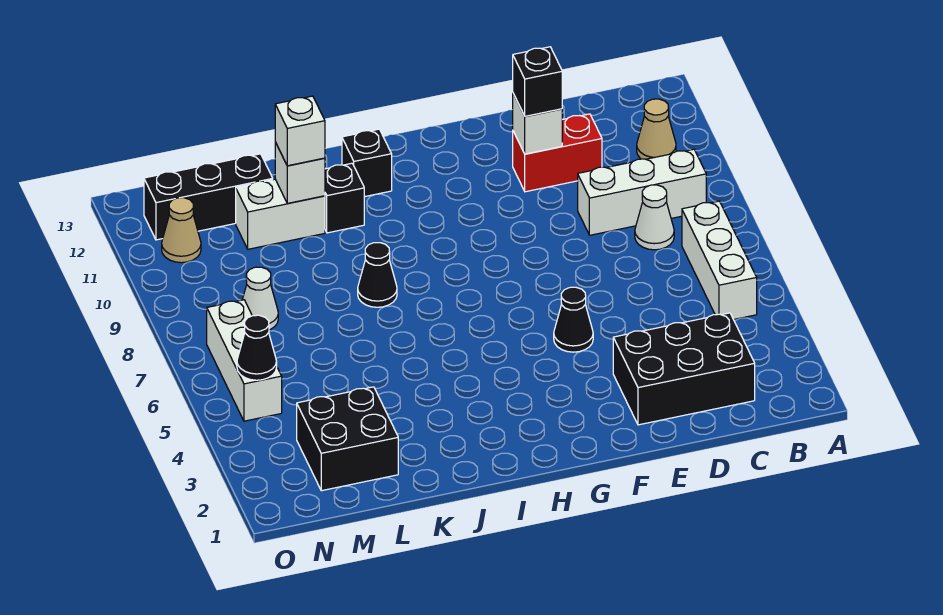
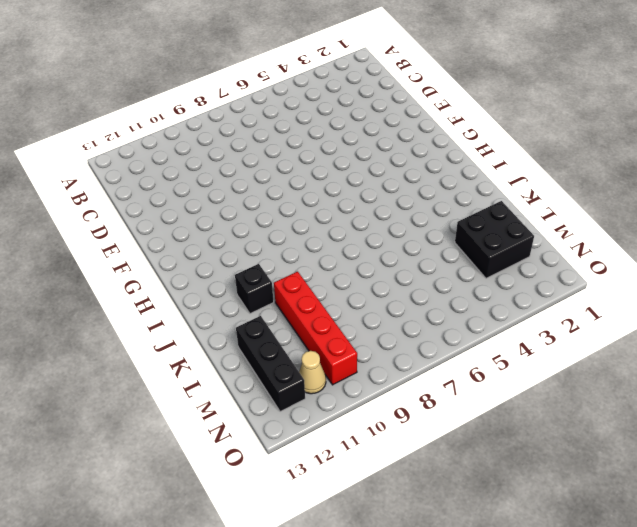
red brick K10:N10 level 1 -> none
none -> white brick B5:B7 level 1
none -> white brick B9:D9 level 1
none -> tan cone B11 level 1

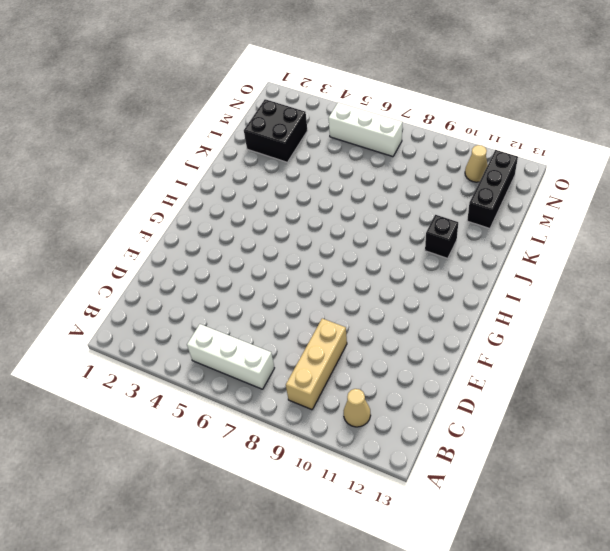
tan brick B9:D9 level 1 -> white brick B9:D9 level 1
none -> black brick C2:E3 level 1
none -> white cone C8 level 1
none -> red brick D11:E11 level 1

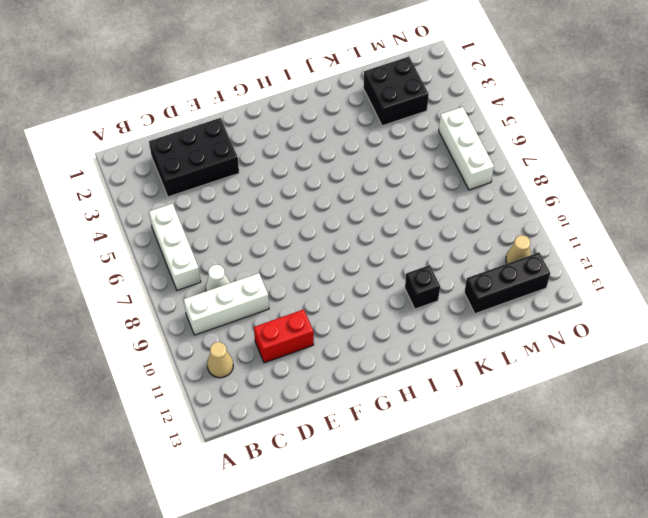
none -> black cone F5 level 1
none -> black brick I12 level 1
none -> black cone J8 level 1

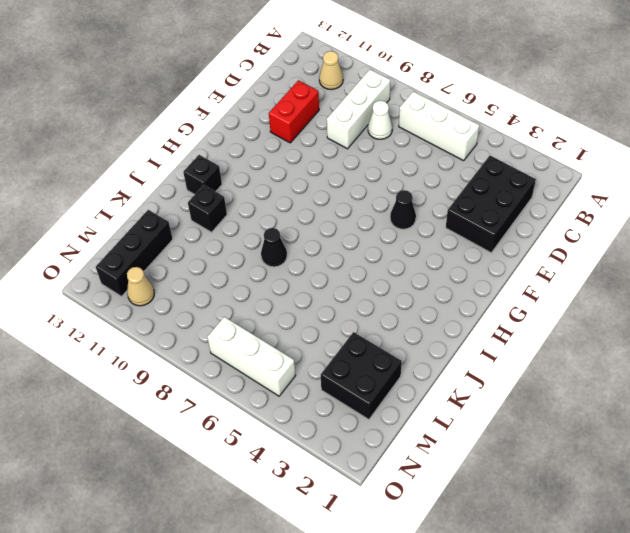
none -> white brick K11:L11 level 1
none -> white cone M8 level 1
none -> white brick E11 level 2

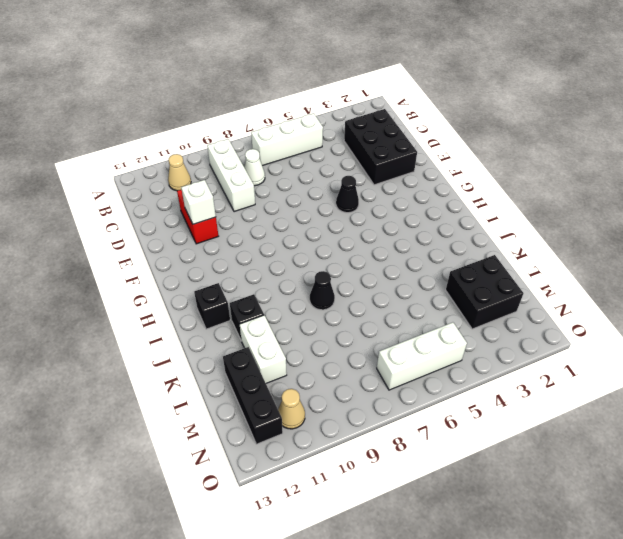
none -> white cone M8 level 1
none -> white brick K11 level 2
none -> black cone N5 level 2

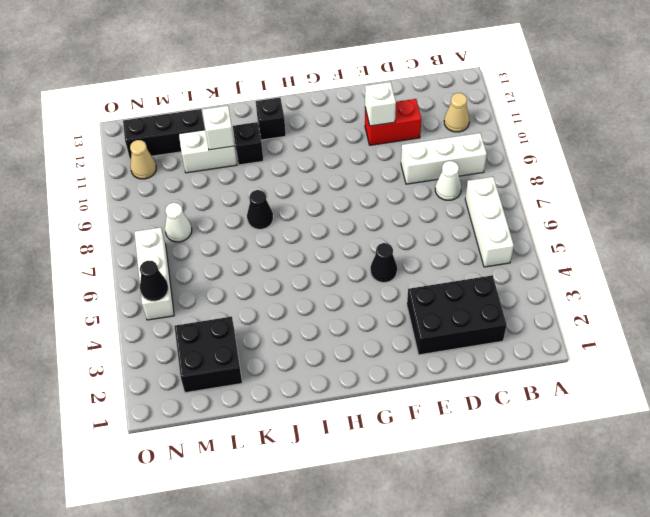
none -> black brick E11 level 3
none -> white brick K11 level 3

